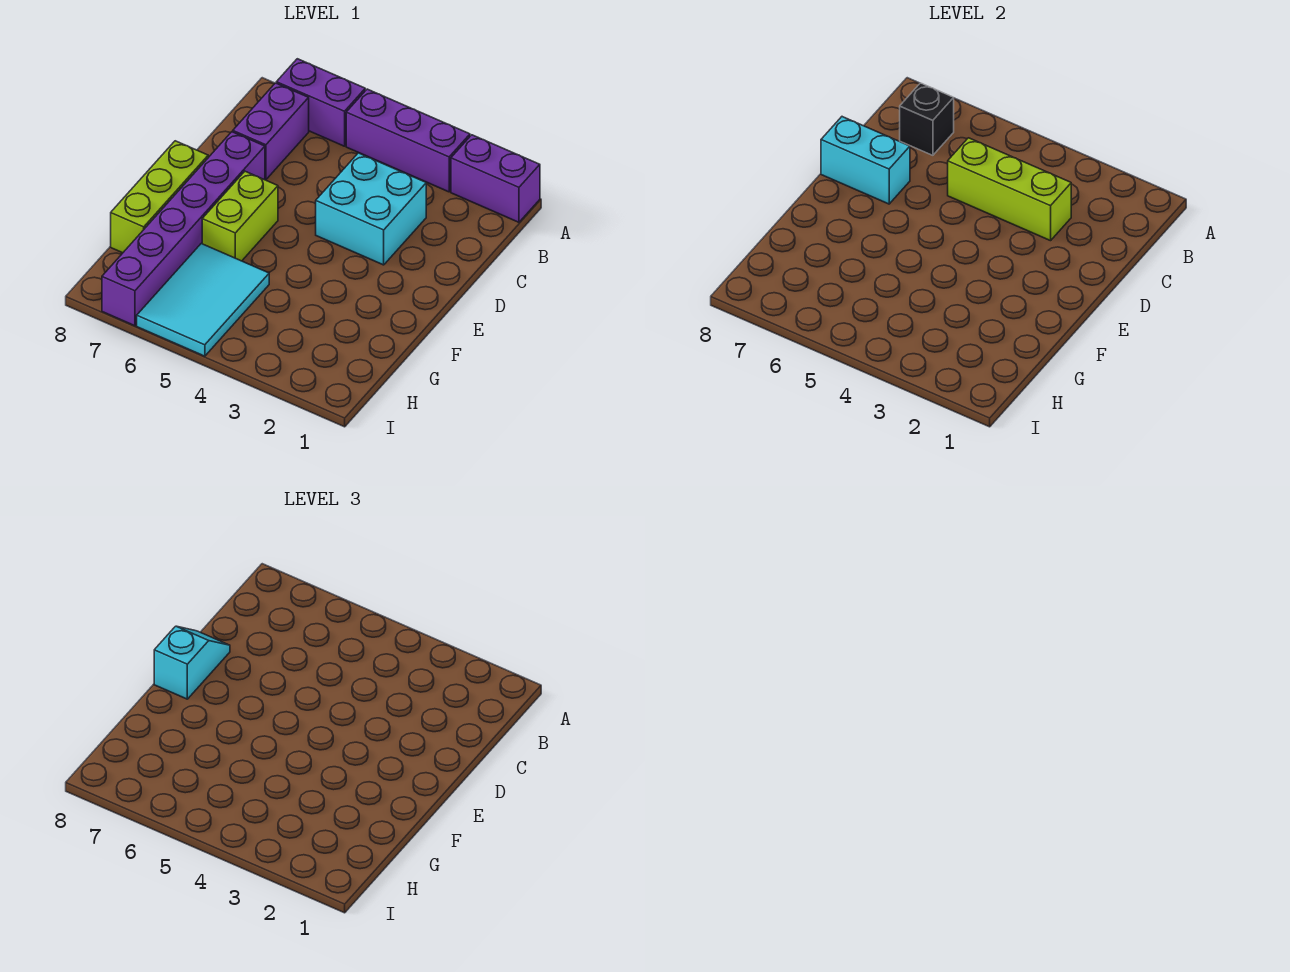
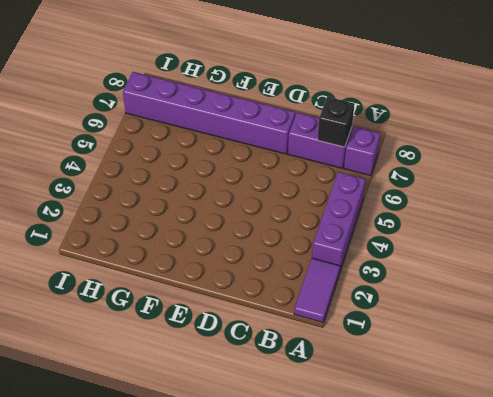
purple tile A1:A2 level 1 -> purple brick A1:A2 level 1
purple brick A7 level 1 -> purple brick A6:A7 level 1
none -> cyan brick C3:D4 level 1
none -> lime brick E6:F6 level 1
none -> lime brick E8:G8 level 1

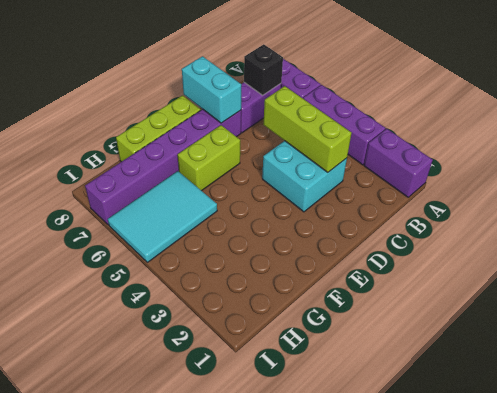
none -> cyan slope D8:E8 level 3 top E

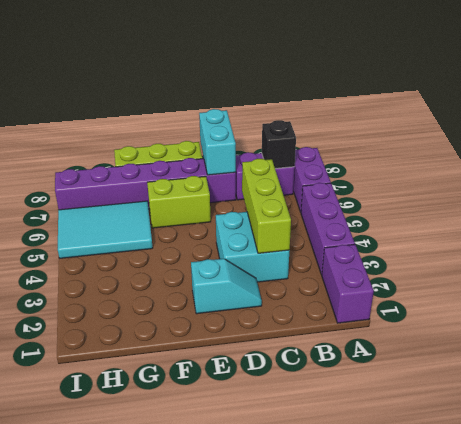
cyan slope D2:E2 level 1 top E -> cyan slope D8:E8 level 3 top E

